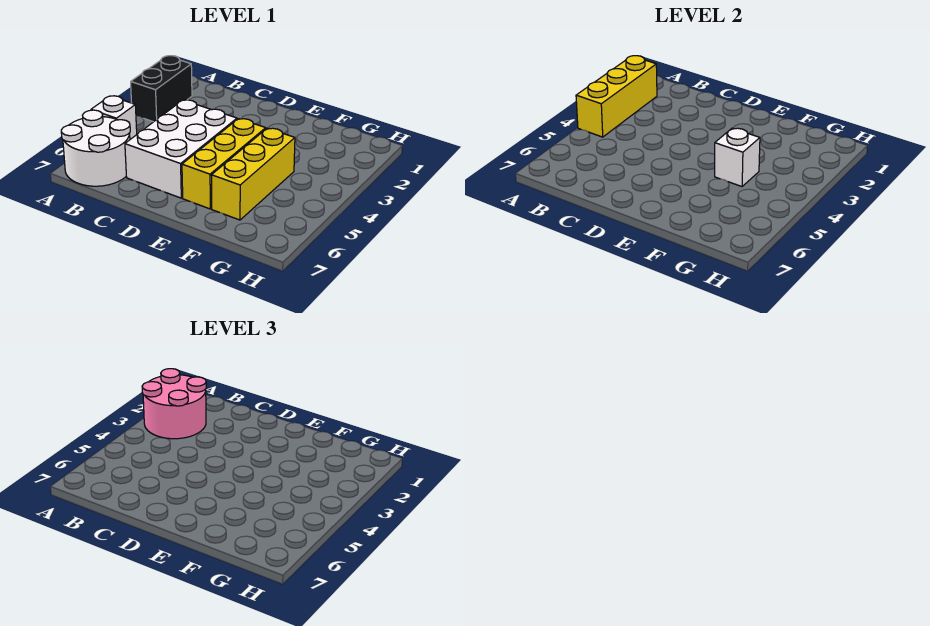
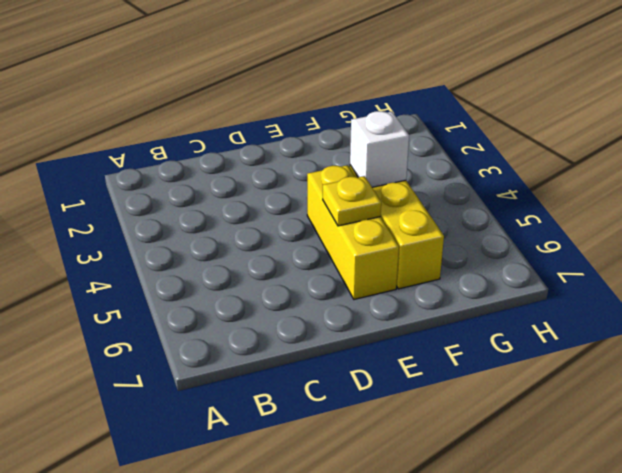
yellow plate E5 level 2 -> none
none -> black brick A2:A3 level 1
none -> white brick A5 level 1

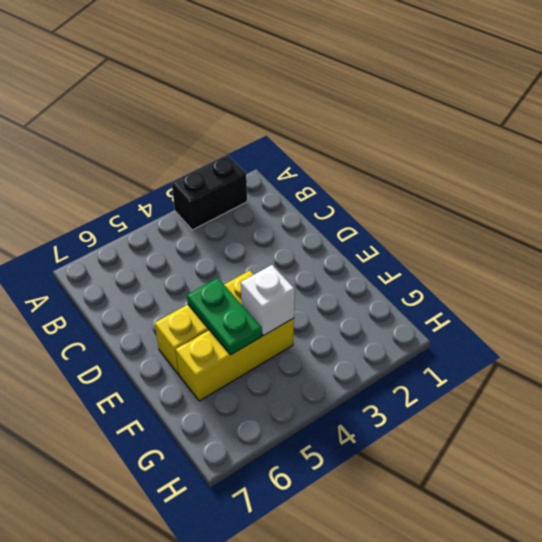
green plate E5:F5 level 2 -> none
none -> white brick A5 level 1
none -> white round brick A6:B7 level 1

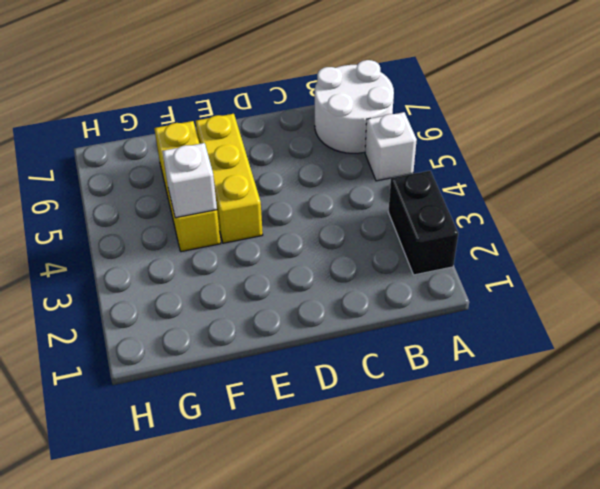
none -> white brick C4:D6 level 1
none -> yellow brick A2:A4 level 2

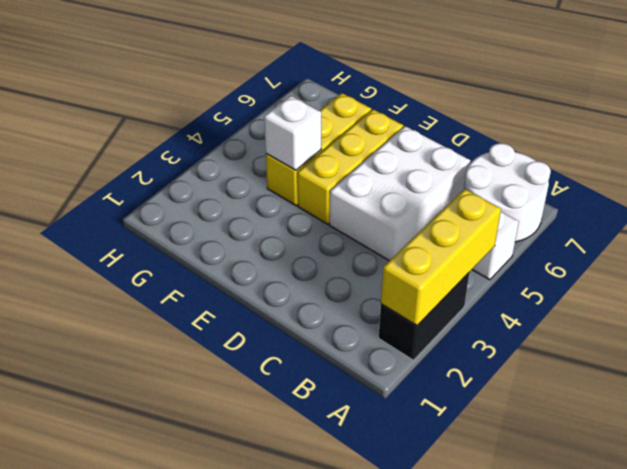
none -> pink round brick A2:B3 level 3

